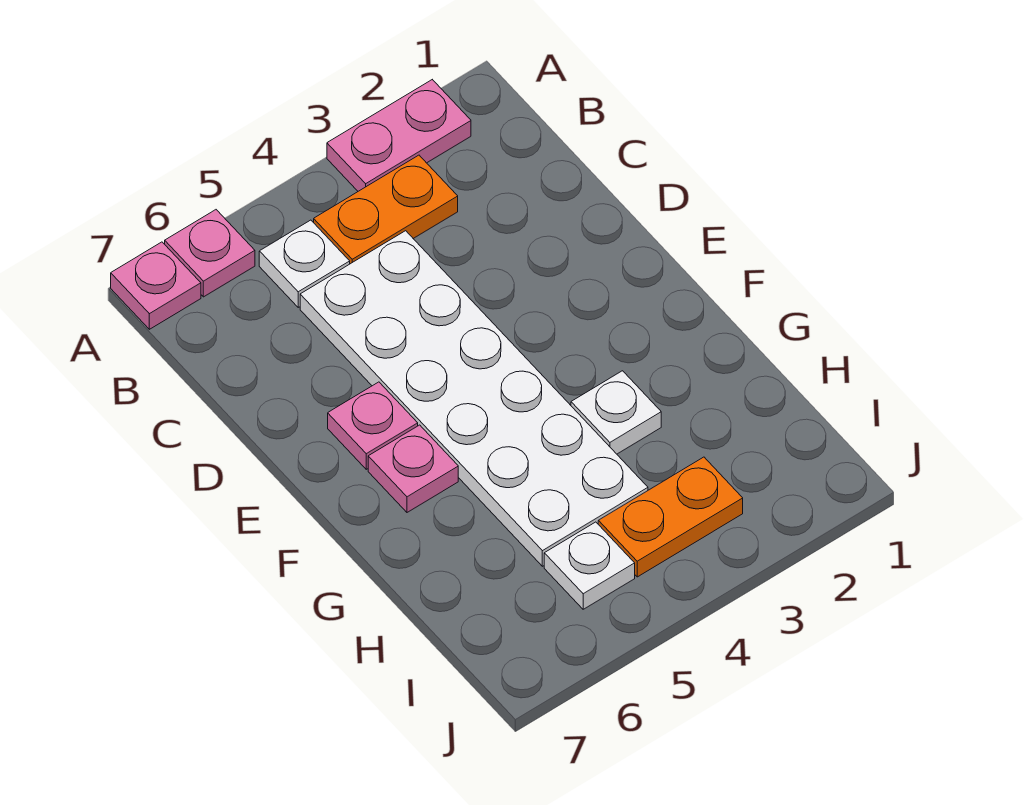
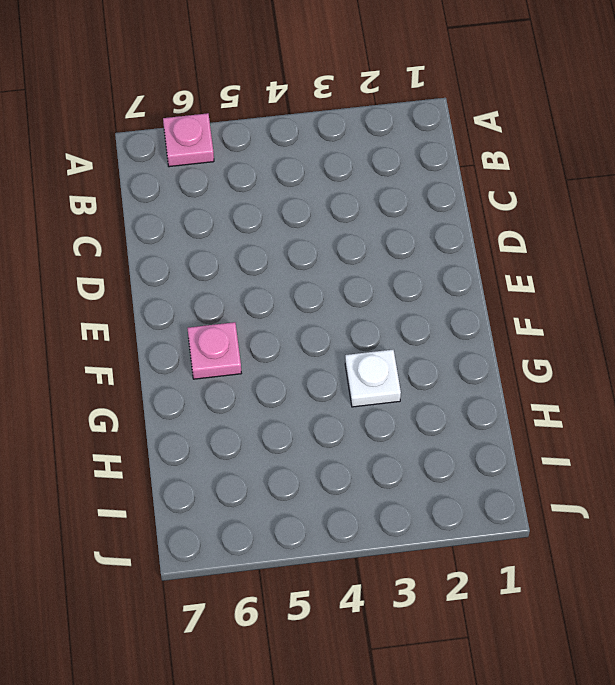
none -> pink plate A2:A3 level 1
none -> pink plate A7 level 1

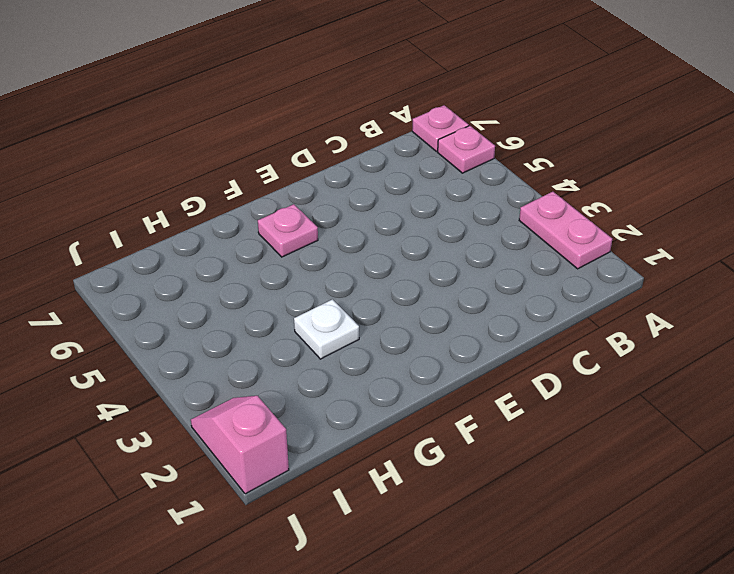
pink slope J1:J2 level 1 top 1 -> none
none -> orange plate B3:B4 level 1
none -> white plate B5 level 1

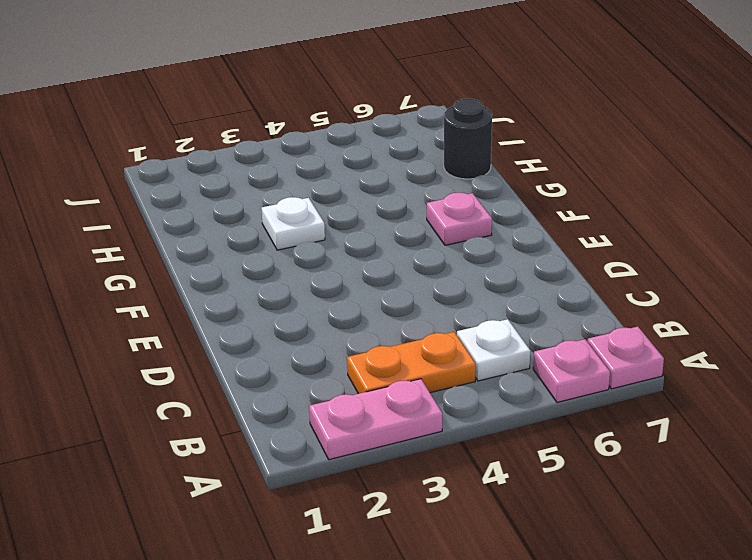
black round brick H7 level 1 -> none
none -> white plate C4:H5 level 1
none -> pink plate E6 level 1

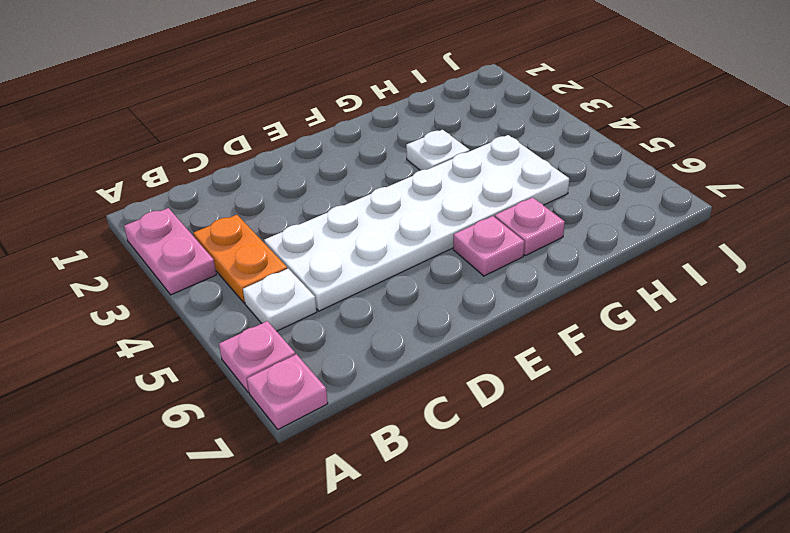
pink plate G6 level 1 -> pink plate E6 level 1
none -> orange plate I3:I4 level 1
none -> white plate I5 level 1

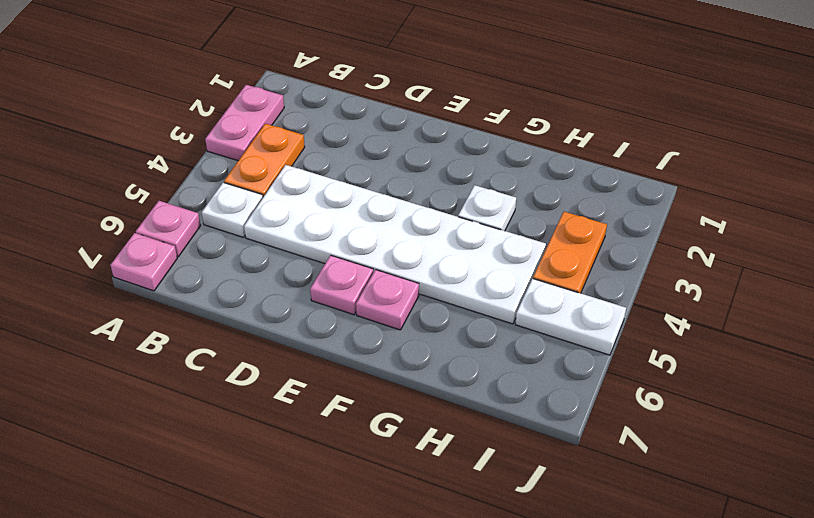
white plate I5:J5 level 1 -> white plate I5 level 1

